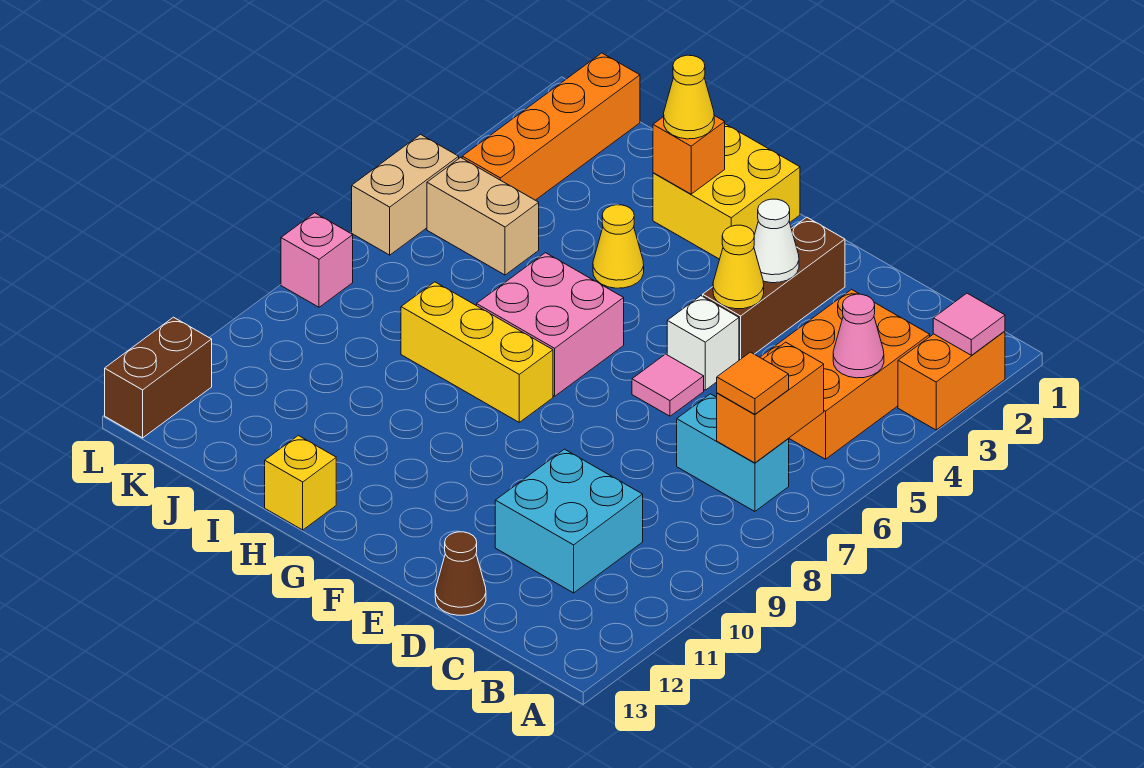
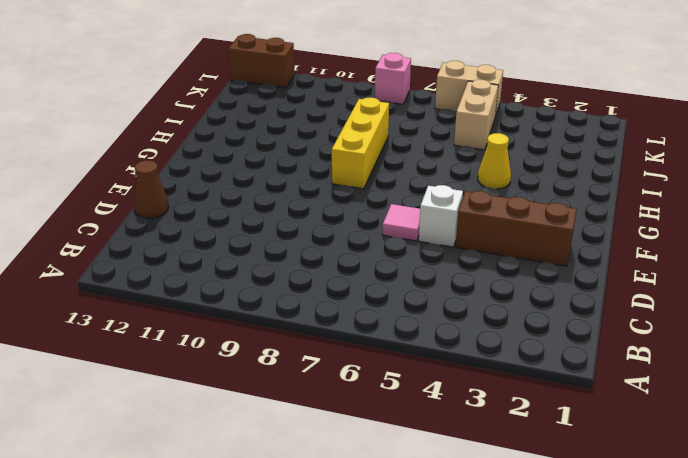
none -> orange brick A2:A3 level 1
none -> orange brick B3:C5 level 1
none -> cyan brick B7:C7 level 1

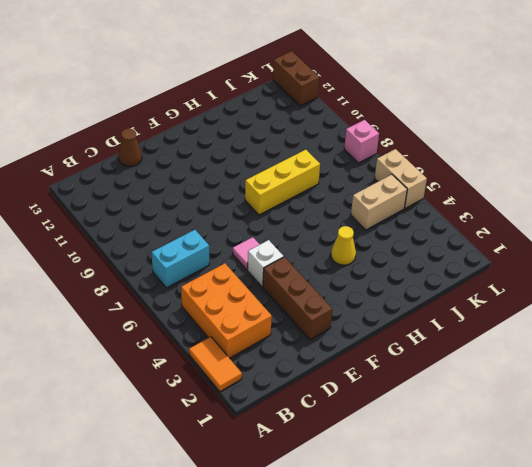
orange tile A2:A3 level 1 -> orange brick A2:A3 level 1
none -> cyan brick C10:D11 level 1
none -> yellow brick G1:H2 level 1
none -> pink brick G6:H7 level 1

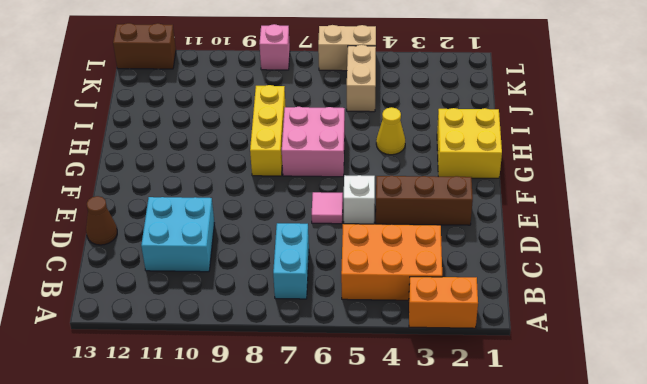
none -> yellow brick H13 level 1
none -> orange brick K1:K4 level 1
none -> pink tile A2 level 2

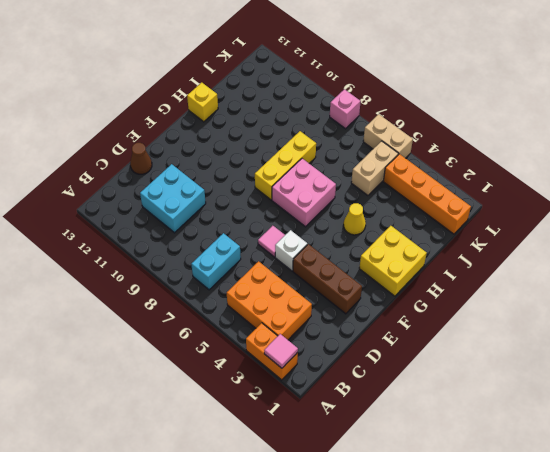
none -> brown brick L12:L13 level 1
none -> pink cone B4 level 2
none -> orange brick B6:B7 level 2

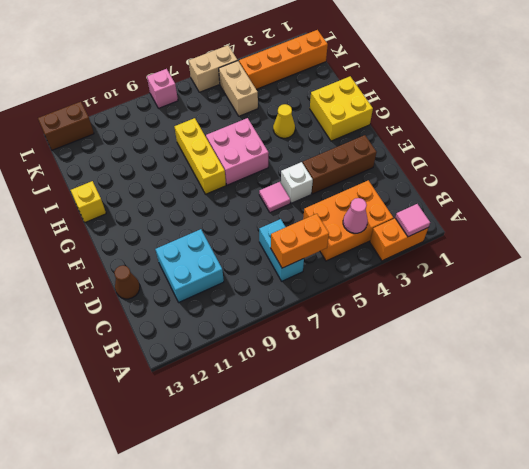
none -> white cone E3 level 2
none -> yellow cone E4 level 2
none -> orange brick H2 level 2

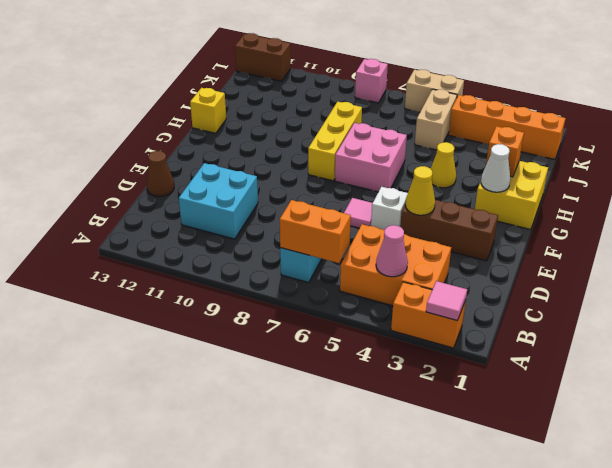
white cone G2 level 2 -> white cone E3 level 2
none -> orange tile B7 level 3
none -> yellow cone H2 level 3

